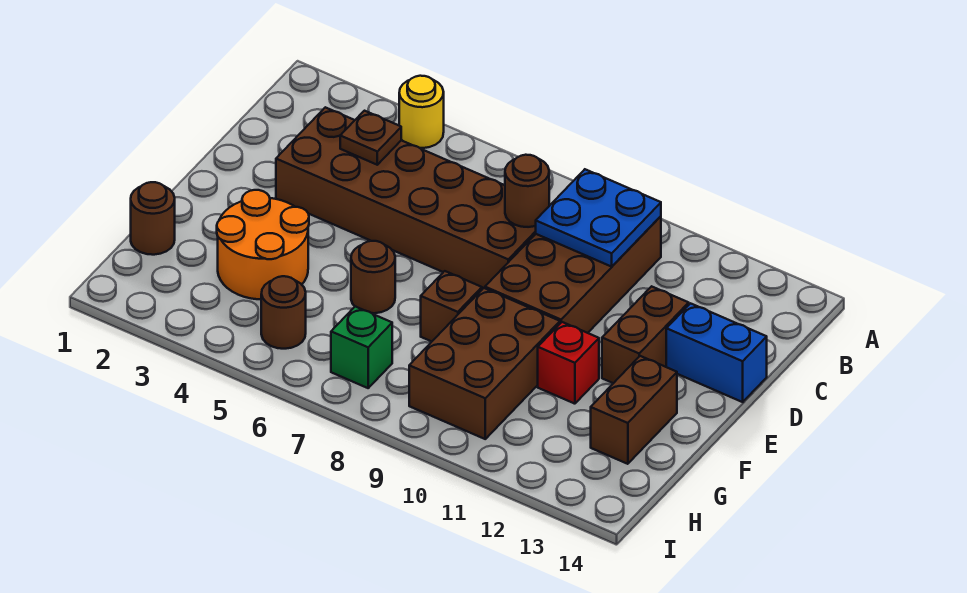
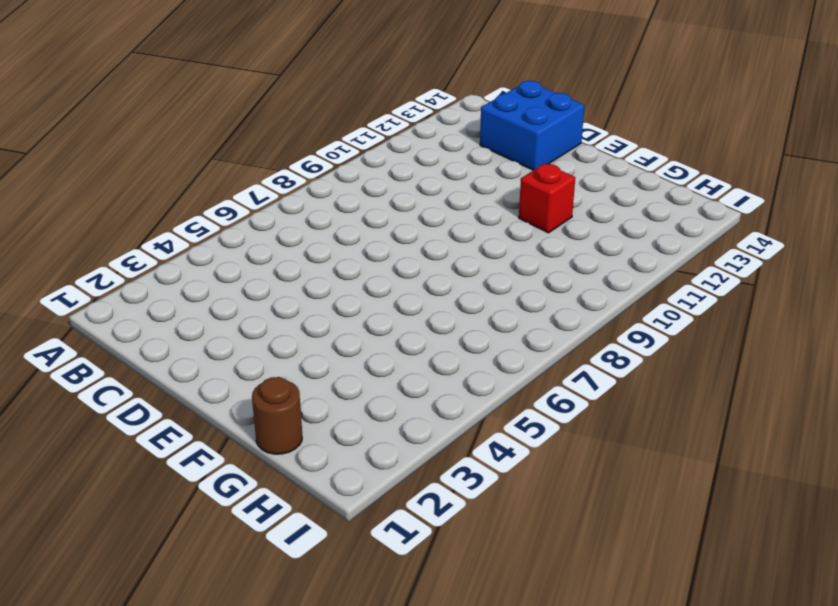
blue brick C13:D14 level 1 -> blue brick D13:D14 level 1
none -> yellow round brick A4 level 1
none -> brown brick B9:E10 level 1
none -> brown brick C3:D8 level 1

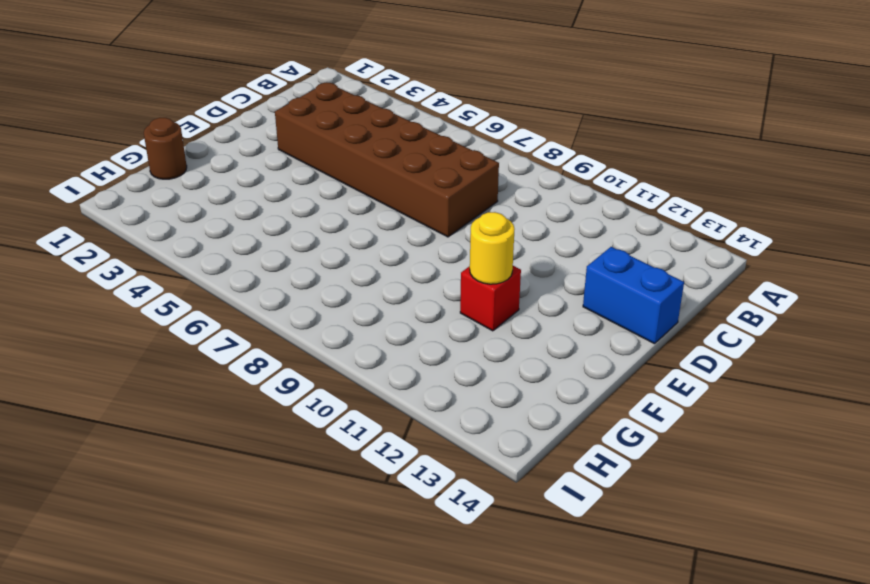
yellow round brick F11 level 2 -> yellow round brick A4 level 1
none -> brown brick B9:E10 level 1
none -> brown brick D12:E12 level 1
none -> orange round brick F3:G4 level 1

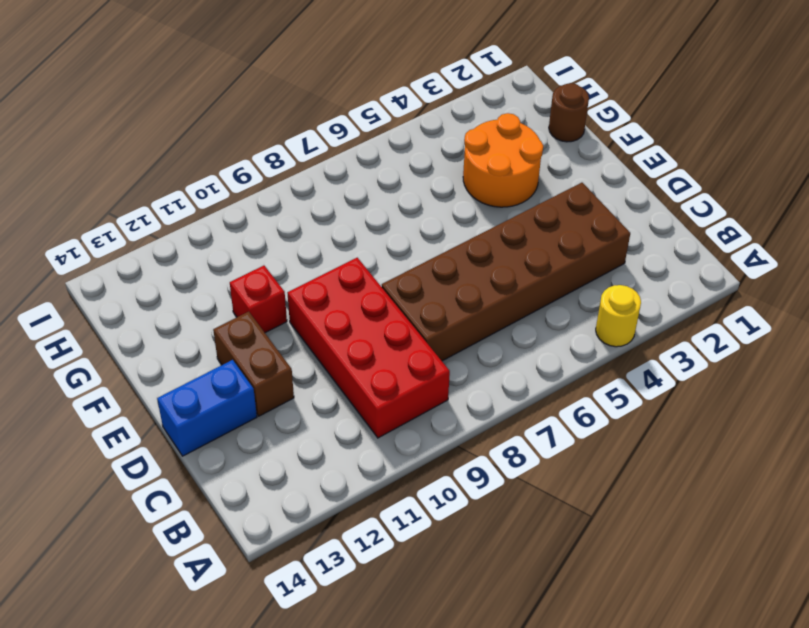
red brick B9:E10 level 1 -> brown brick B9:E10 level 1
none -> brown round brick F6 level 1
none -> brown brick F8 level 1
none -> brown brick F9:H10 level 1

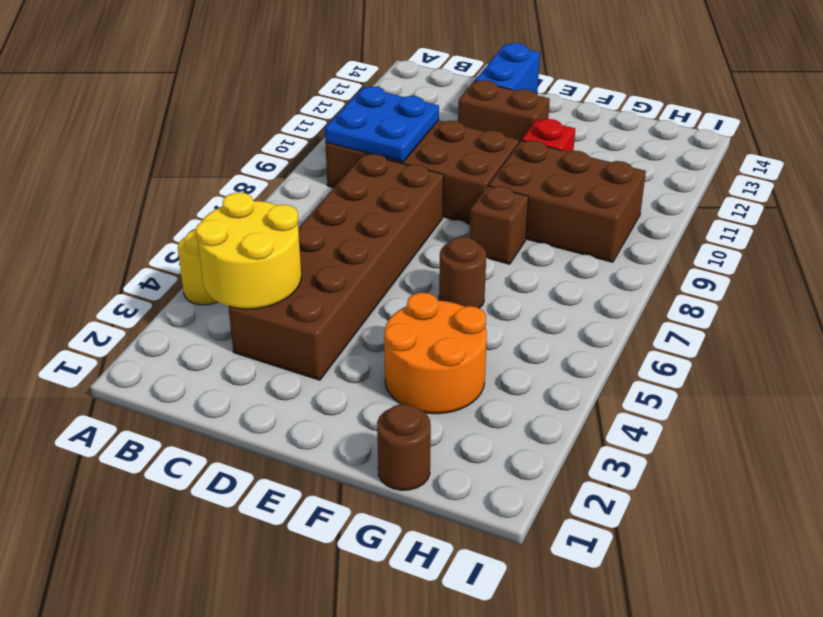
yellow round brick B3:C4 level 2 -> brown plate C4 level 2
none -> brown brick F13:G13 level 1
none -> brown round brick H5 level 1
none -> green brick H7 level 1

